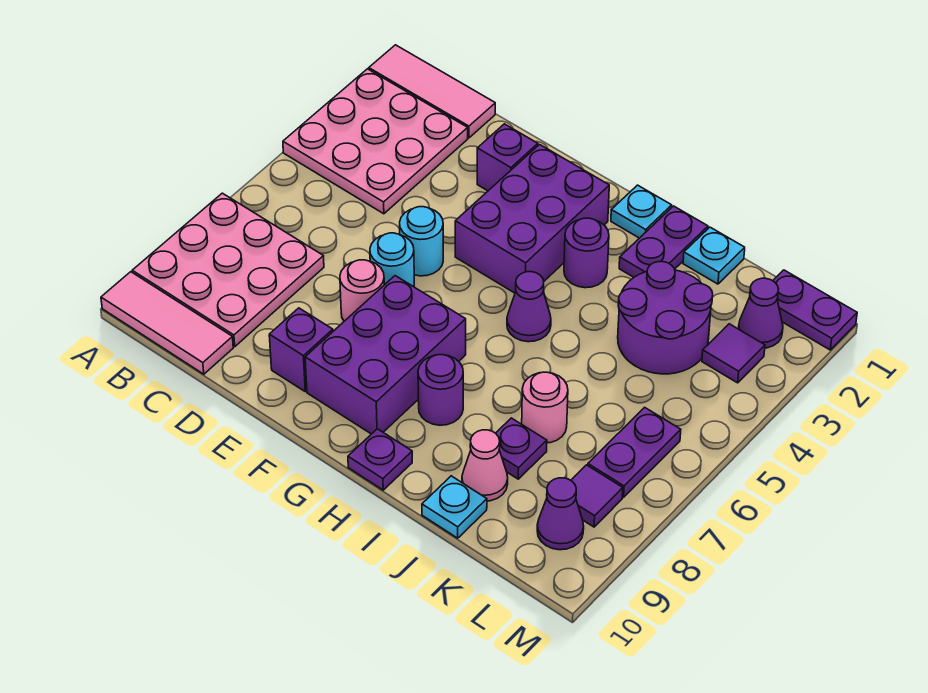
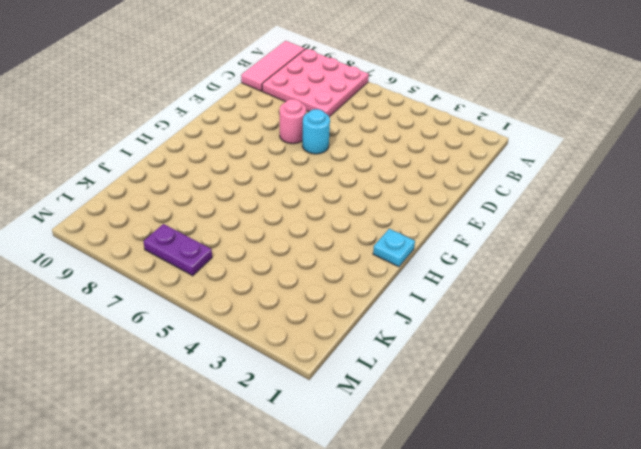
none -> pink tile A1:C1 level 1
none -> pink plate A2:C4 level 1
none -> purple brick E2 level 1

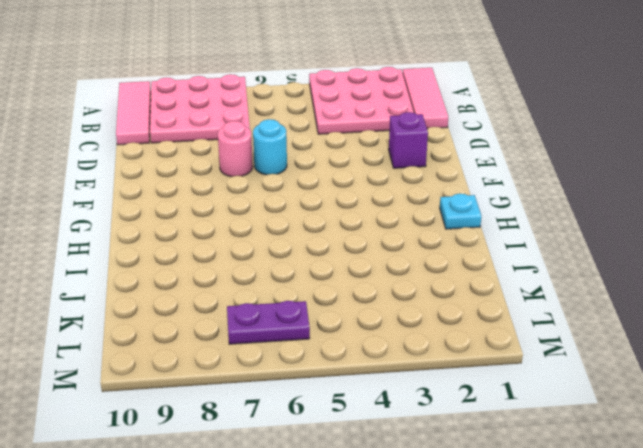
none -> cyan round brick E5 level 1
none -> purple brick E9 level 1
none -> purple brick F2:G4 level 1

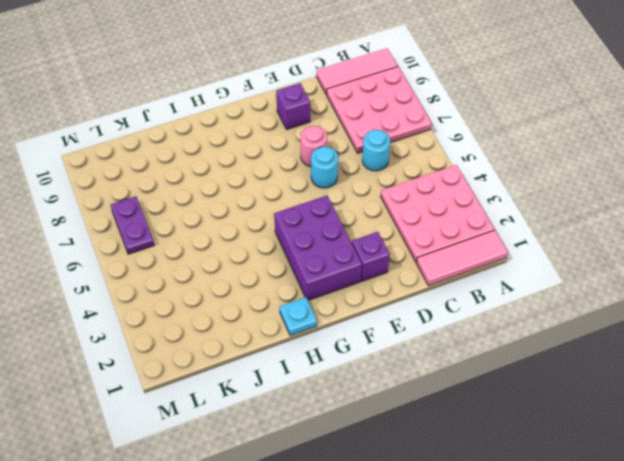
cyan round brick C6 level 1 -> cyan round brick E5 level 1
none -> purple brick F7:G9 level 1
none -> purple round brick H3 level 1
none -> purple cone H5 level 1

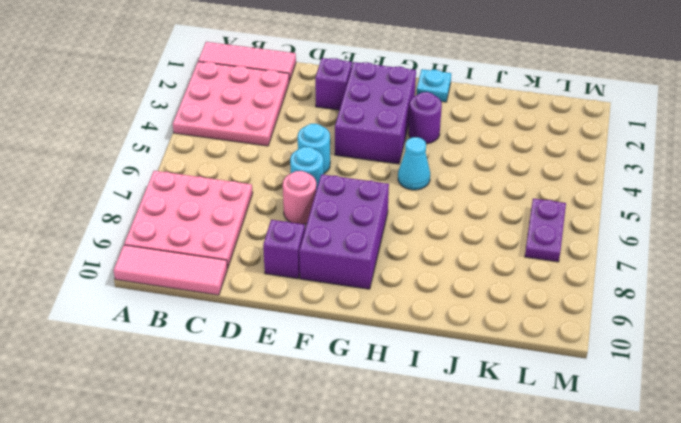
cyan cone H5 level 1 -> purple cone H5 level 1
none -> purple round brick H8 level 1
none -> purple plate H10 level 1
none -> purple plate I1:I2 level 1

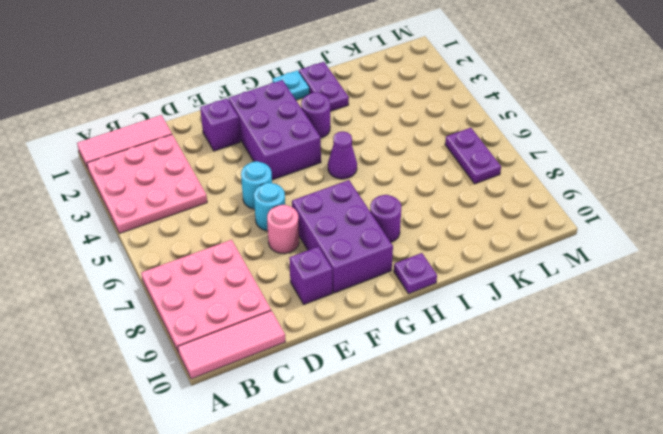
none -> cyan plate J1 level 1
none -> purple round brick J3:K4 level 1
none -> pink round brick J7 level 1

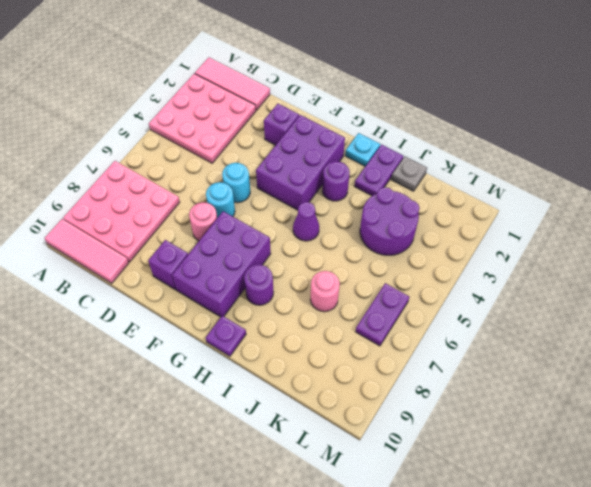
grey plate J1 level 1 -> cyan plate J1 level 1
none -> purple plate J8 level 1
none -> pink cone J9 level 1
none -> cyan plate J10 level 1

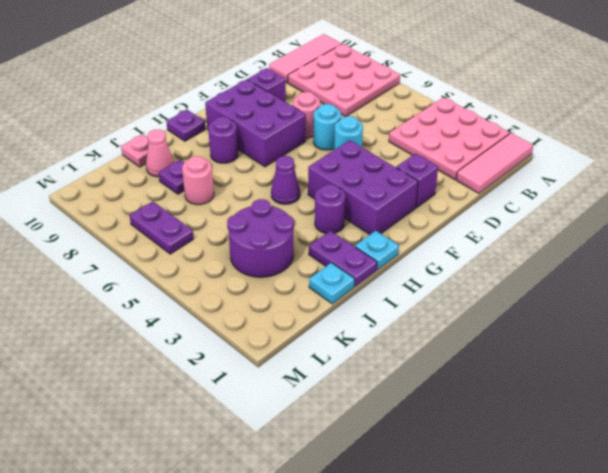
pink plate J10 level 1 -> cyan plate J10 level 1
none -> purple plate L1:M1 level 1
none -> purple cone L2 level 1
none -> purple tile L3 level 1

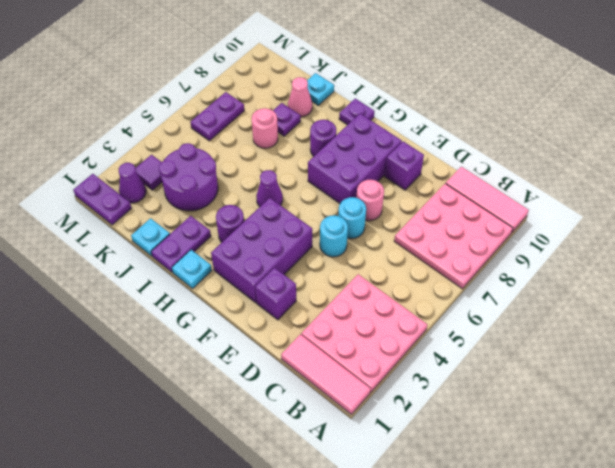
none -> purple tile L8 level 1
none -> purple cone L9 level 1

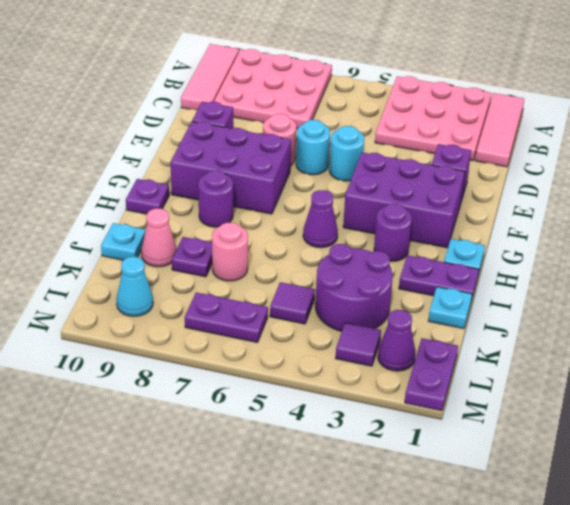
purple tile K5 level 1 -> purple tile L8 level 1
cyan cone L9 level 1 -> purple cone L9 level 1

